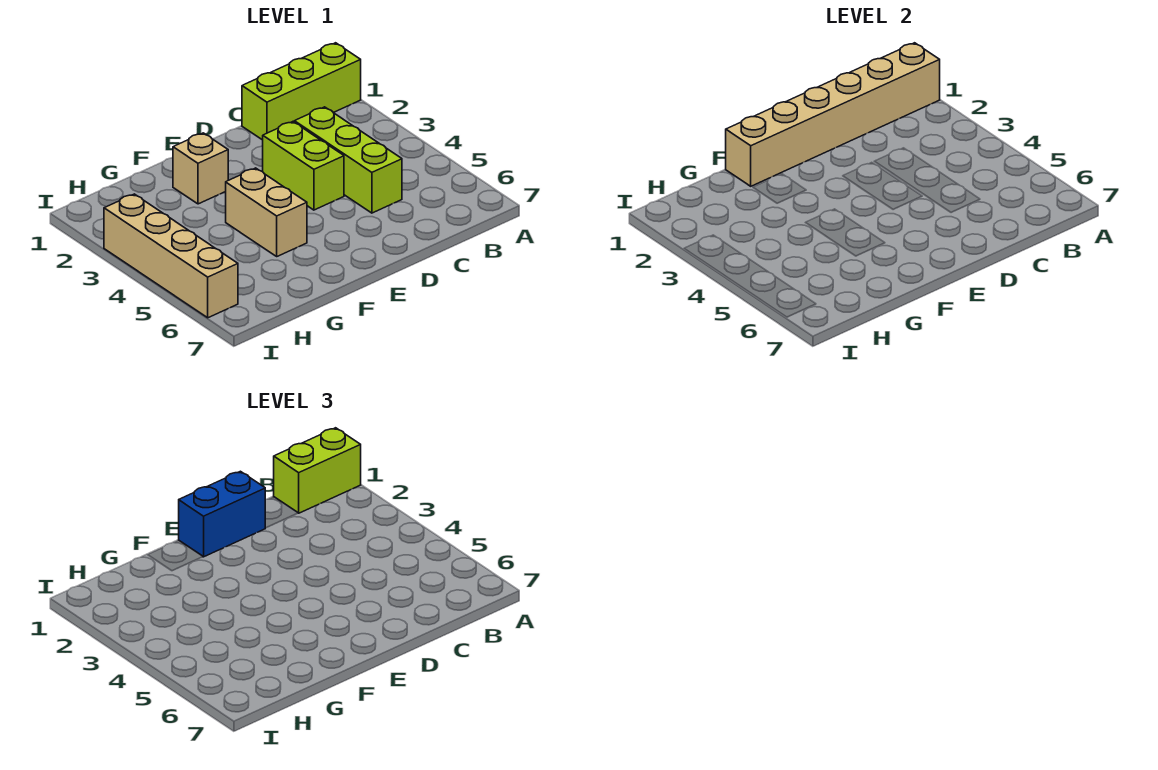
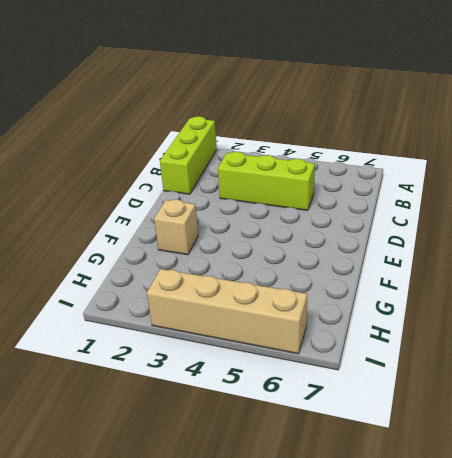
none -> lime brick D3:D4 level 1
none -> tan brick F4:F5 level 1

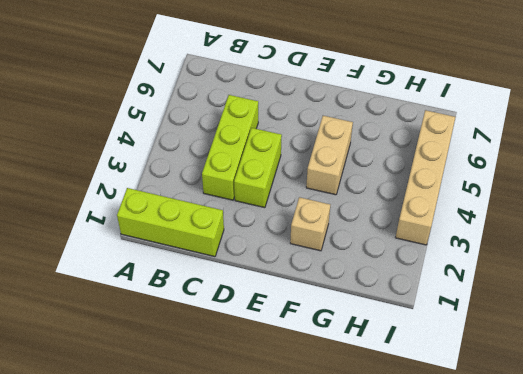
none -> tan brick A1:F1 level 2
none -> lime brick A1:B1 level 3

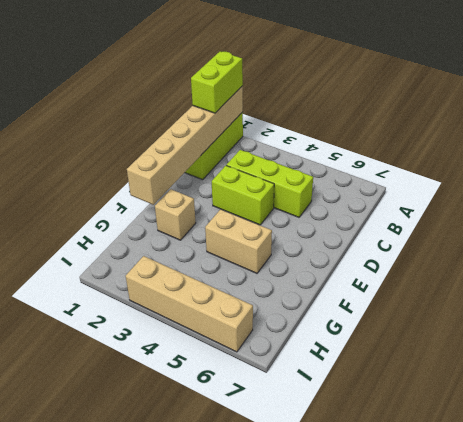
none -> blue brick D1:E1 level 3

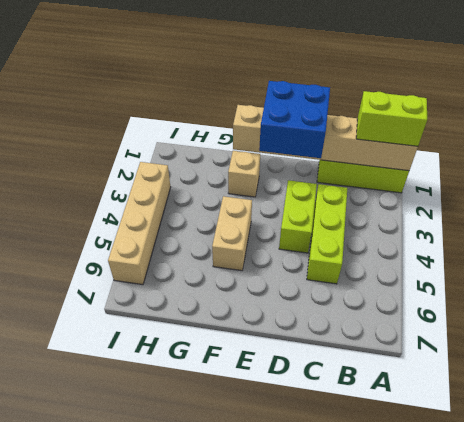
blue brick D1:E2 level 3 -> blue brick D1:E1 level 3

